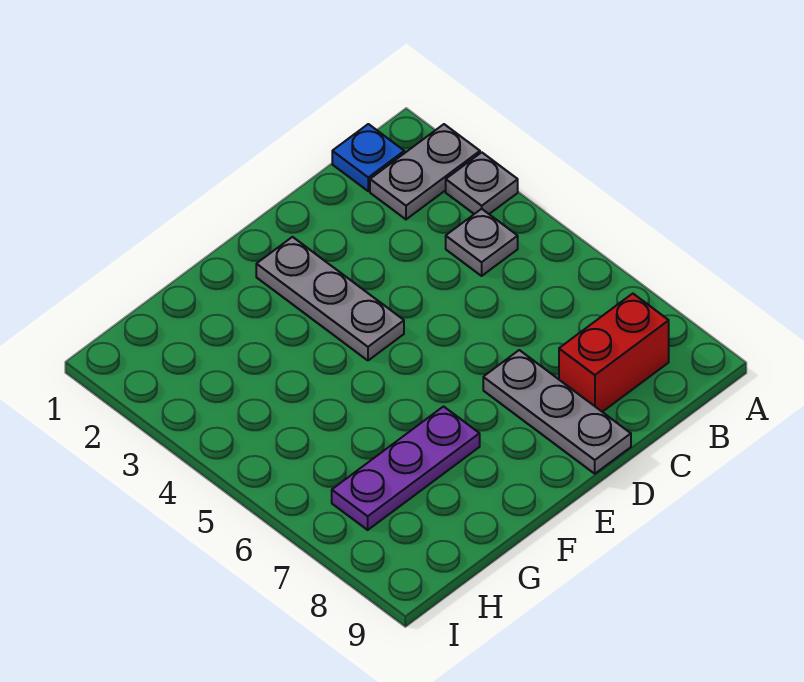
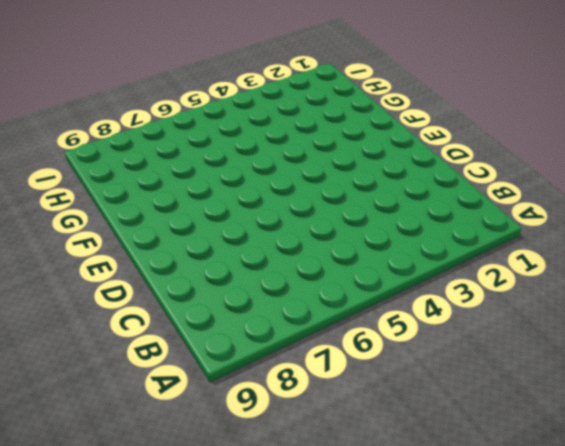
none -> grey plate A2:B2 level 1
none -> grey plate A3 level 1

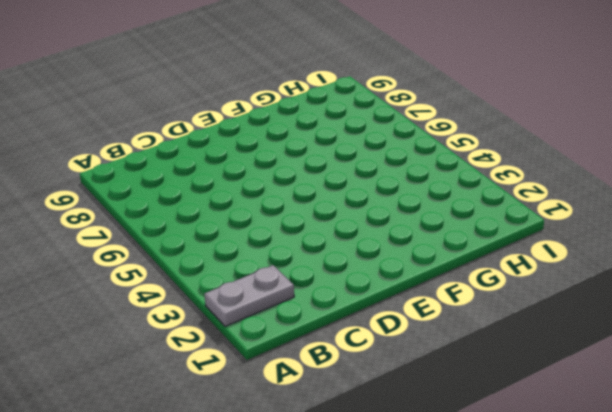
none -> grey plate A3 level 1
none -> blue plate B1 level 1

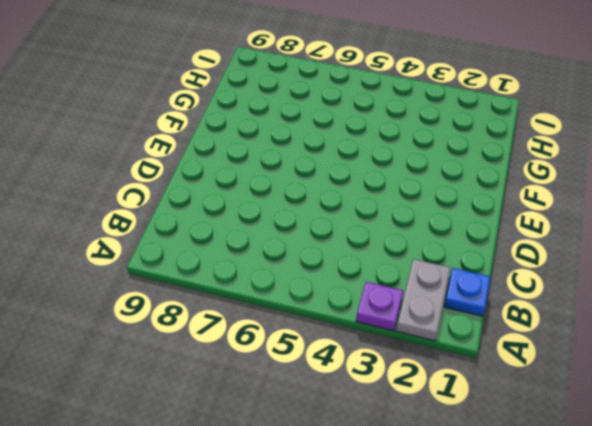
purple plate A3 level 1 -> grey plate A3 level 1
none -> grey plate B4 level 1
none -> red brick B8:C8 level 1

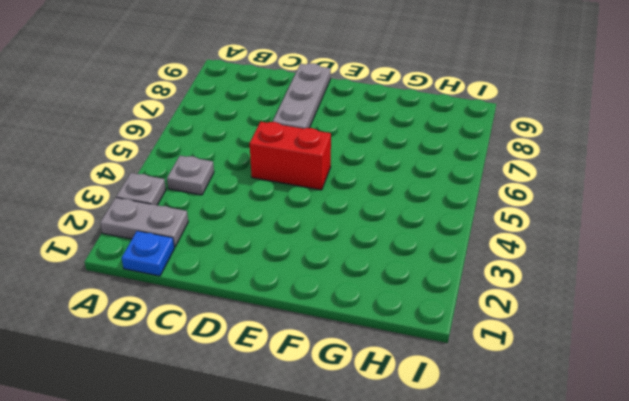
red brick D5:E5 level 1 -> red brick B8:C8 level 1
none -> grey plate E2:E4 level 1
none -> purple plate F7:H7 level 1

